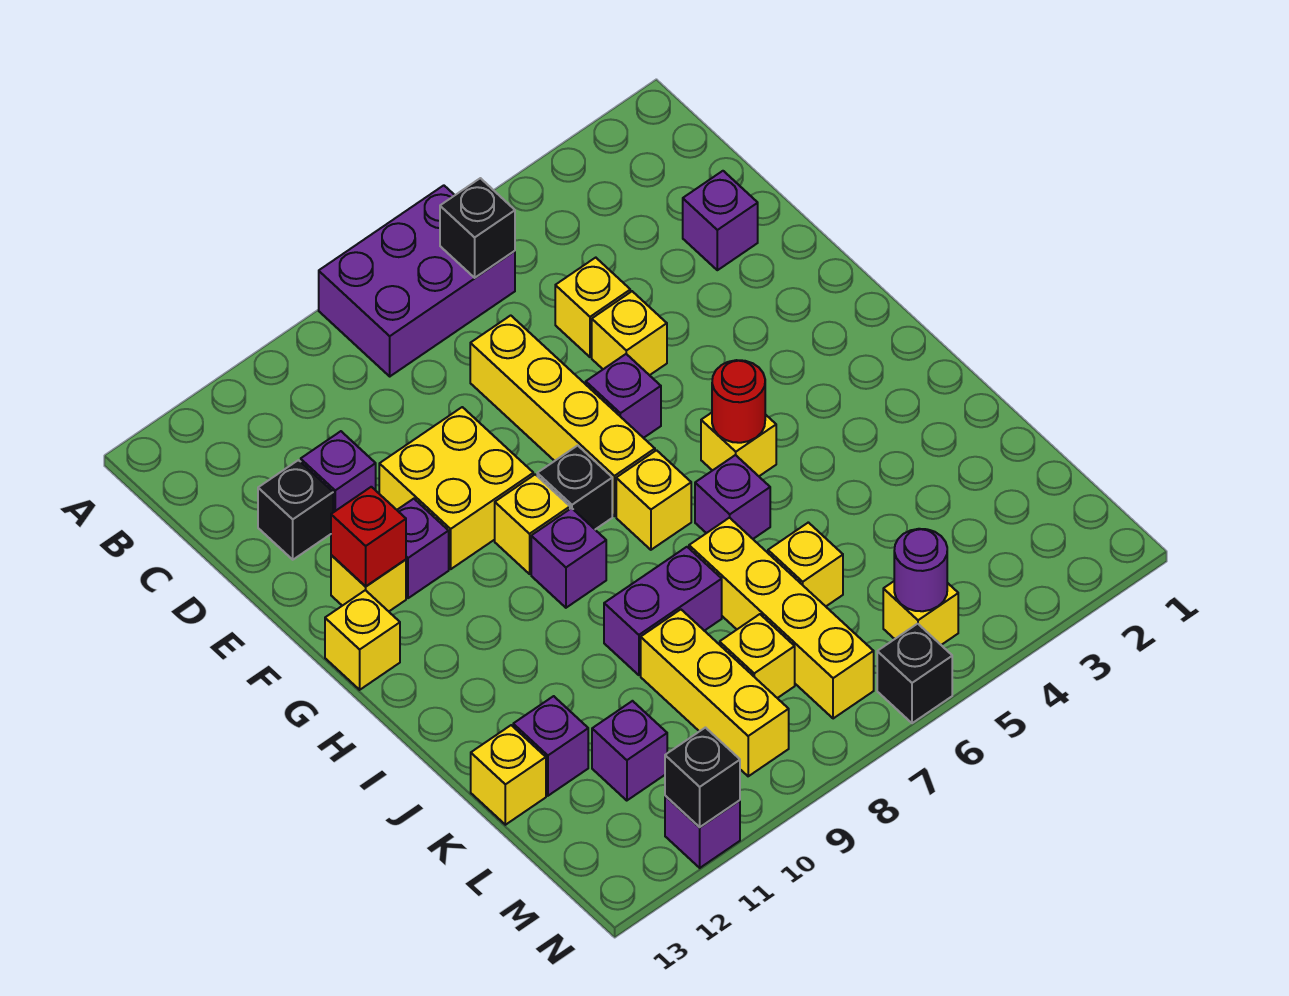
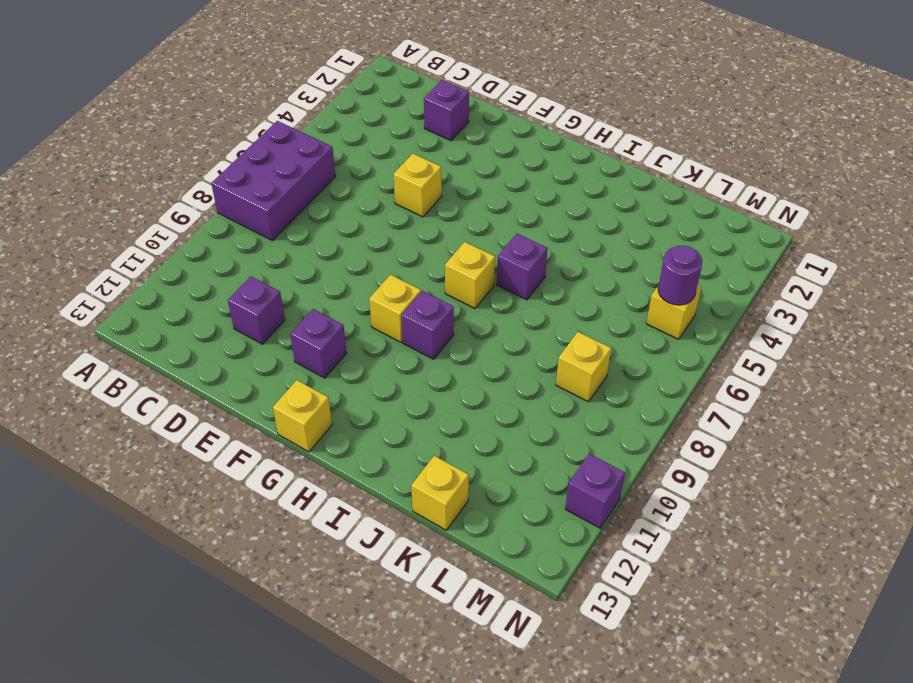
none -> yellow brick D5 level 1
none -> yellow brick D7:G7 level 1
none -> black brick D12 level 1
none -> yellow brick E9:F10 level 1

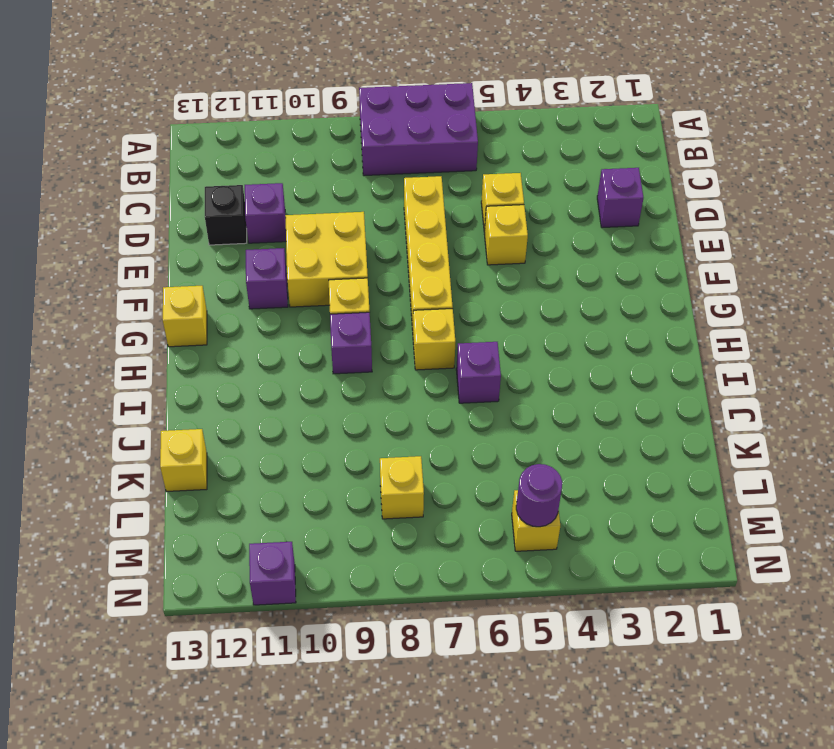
none -> purple brick F6 level 1
none -> yellow brick F12 level 1
none -> black brick G8 level 1
none -> yellow brick H5 level 1

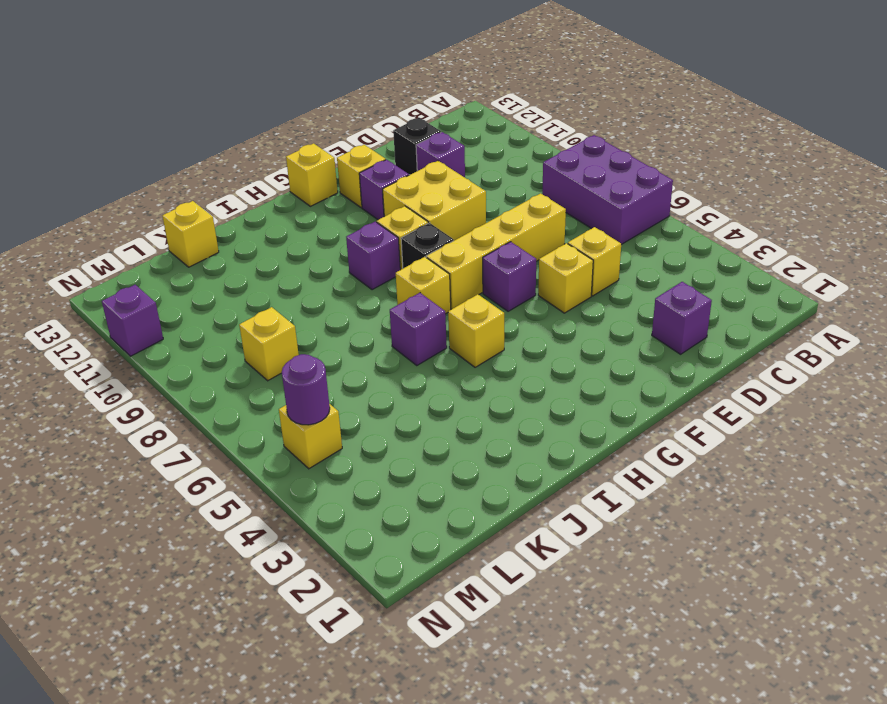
none -> yellow brick J7:M7 level 1
none -> purple brick J8:J9 level 1
none -> yellow brick K6 level 1
none -> yellow brick K9:M9 level 1

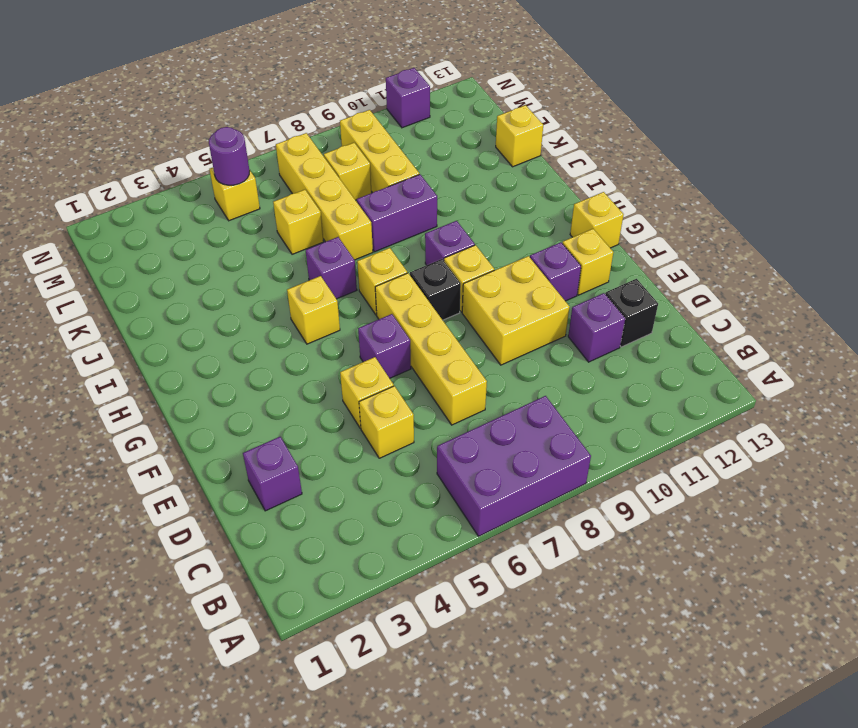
none -> purple brick K12 level 1
none -> purple brick L11 level 1
none -> black brick N6 level 1
none -> black brick B6 level 2

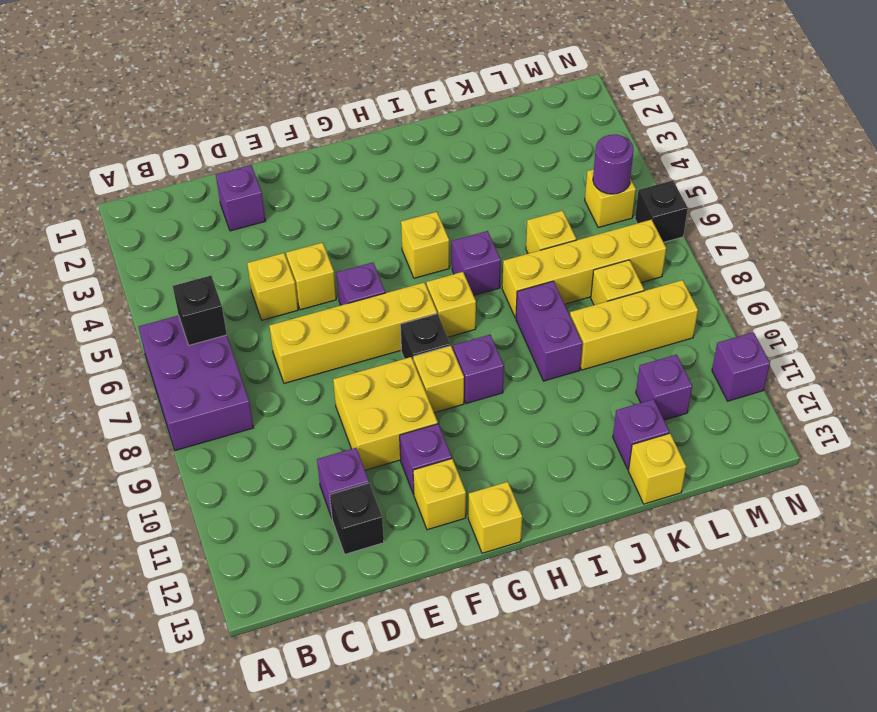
none -> red brick F12 level 2
none -> red round brick H5 level 2
none -> black brick N11 level 2

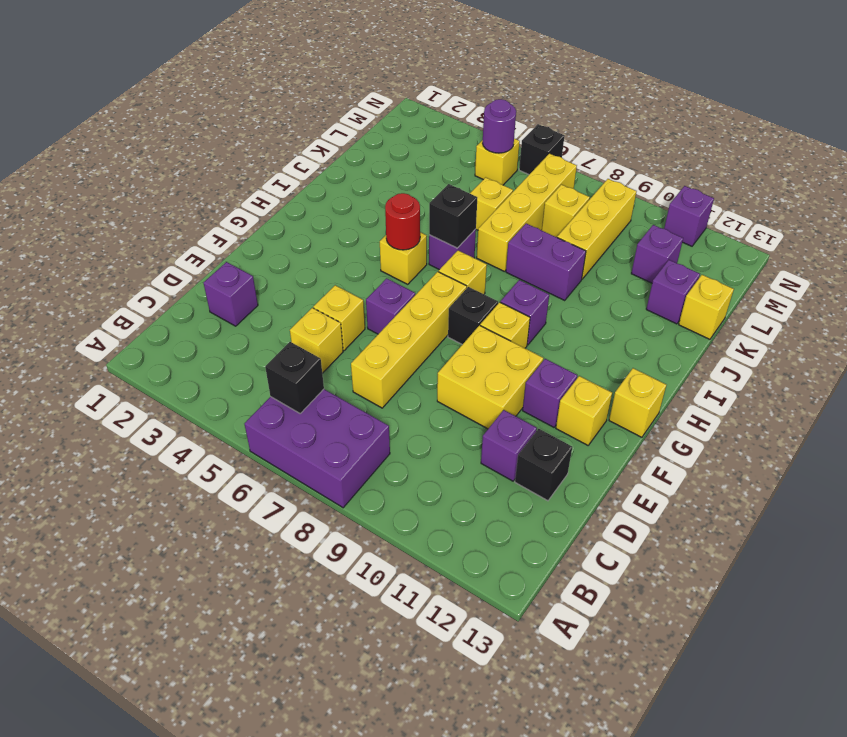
black brick I6 level 2 -> black brick N11 level 2
none -> red brick F12 level 2

